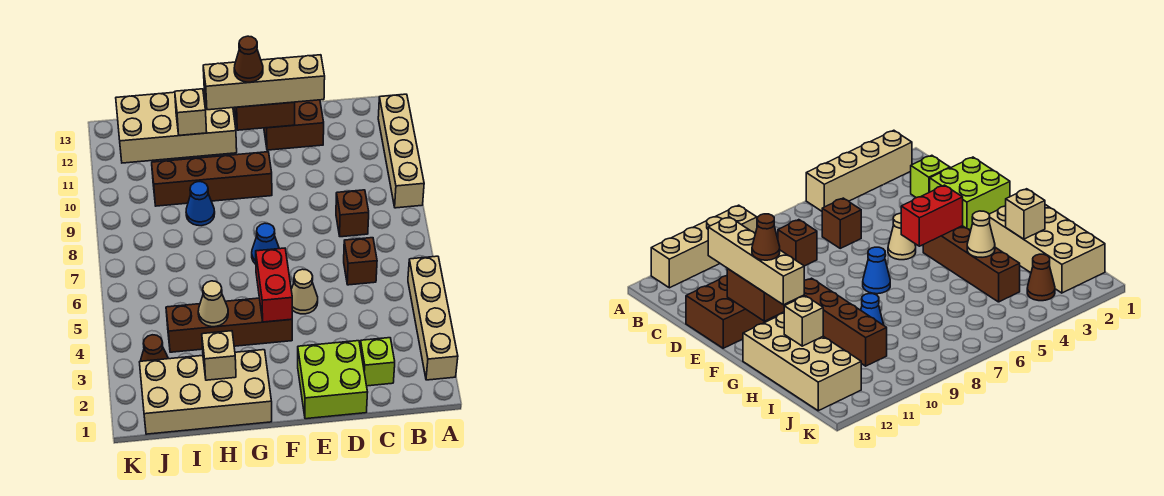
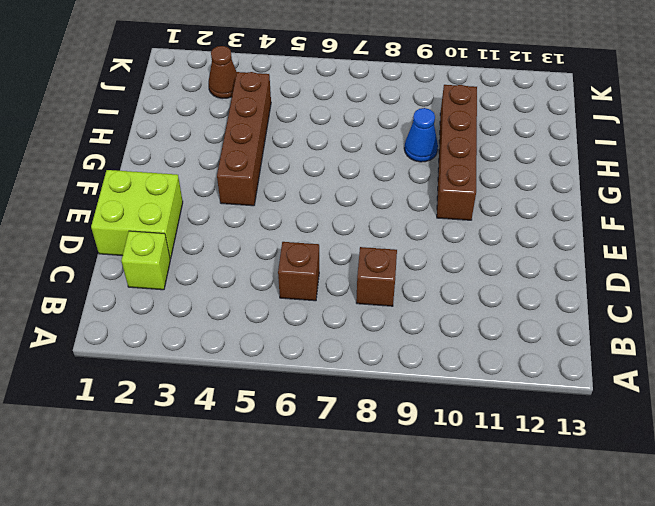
none -> tan brick A2:A5 level 1
none -> tan brick A9:A12 level 1
none -> brown brick D12:E13 level 1

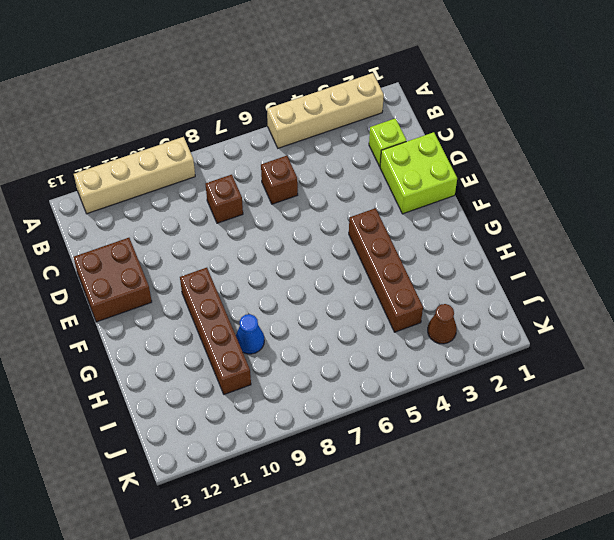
none -> tan cone E5 level 1
none -> blue cone F7 level 1
none -> tan brick G1:J2 level 1

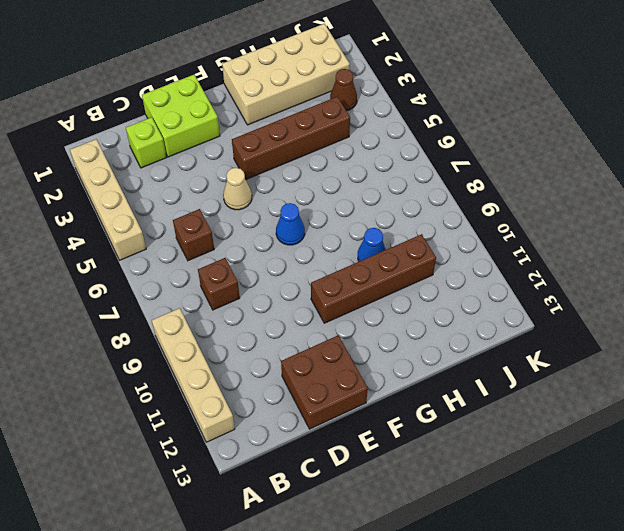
none -> tan brick G12:J13 level 1
none -> brown brick E12:F12 level 2
none -> red brick F4:F5 level 2

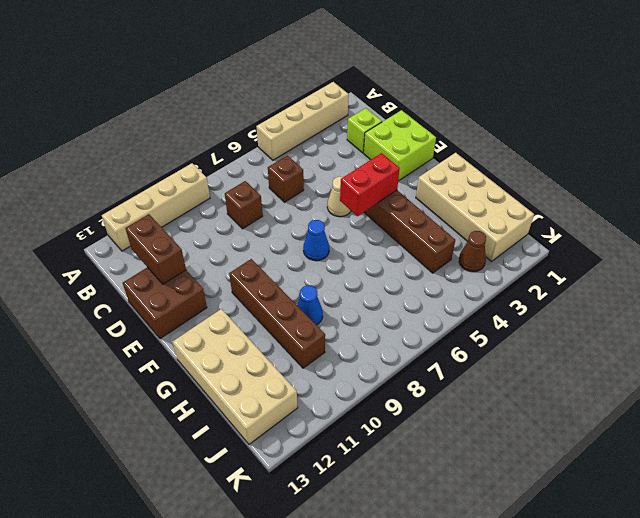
brown brick C12:D12 level 2 -> brown brick E12:F12 level 2
none -> tan brick H2 level 2
none -> tan cone H4 level 2
none -> tan brick H12 level 2

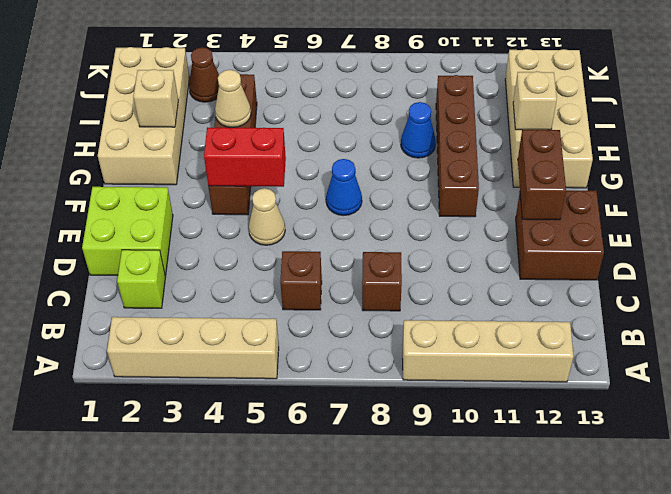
none -> tan brick D12:G12 level 3
none -> brown cone F12 level 4

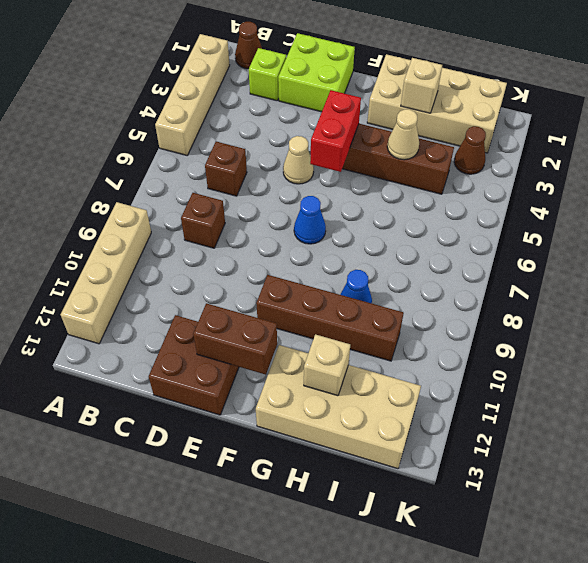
brown cone B1 level 1 -> brown cone F12 level 4
none -> tan brick D12:G12 level 3

